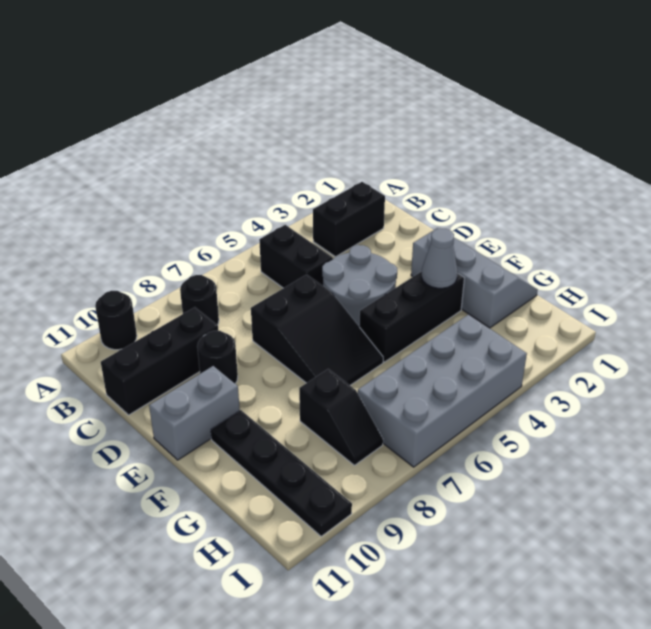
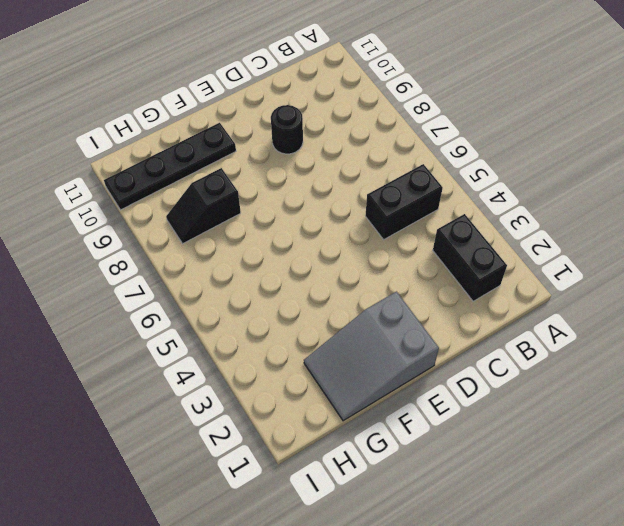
grey slope E1:G2 level 1 top E -> grey slope E1:G2 level 1 top 2
none -> black round brick A10 level 1
none -> black round brick B8 level 1
none -> black brick C9:C11 level 1

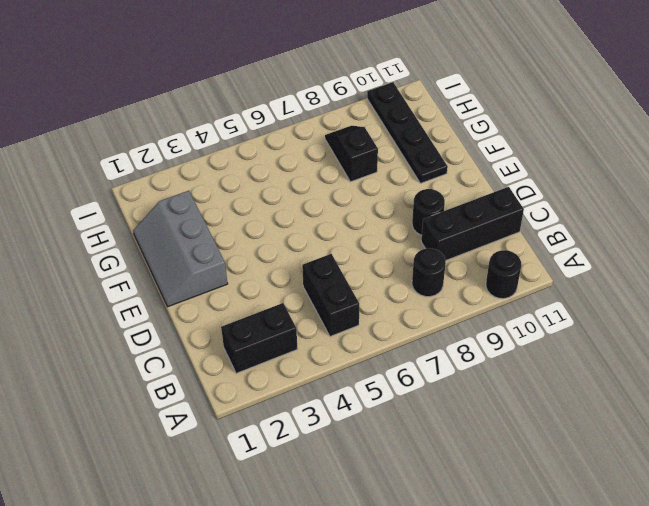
none -> grey round brick D4:E5 level 1
none -> black slope D6:F7 level 1 top D
none -> grey brick E10:E11 level 1

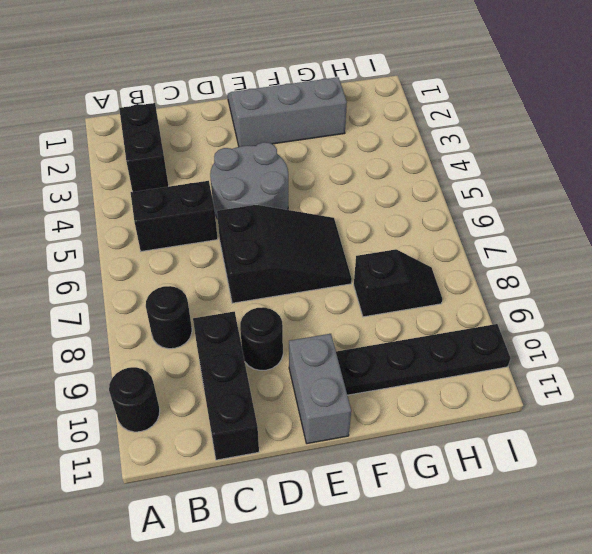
none -> black brick F3:F5 level 1
none -> grey brick H4:I7 level 1
none -> grey cone F3 level 2

